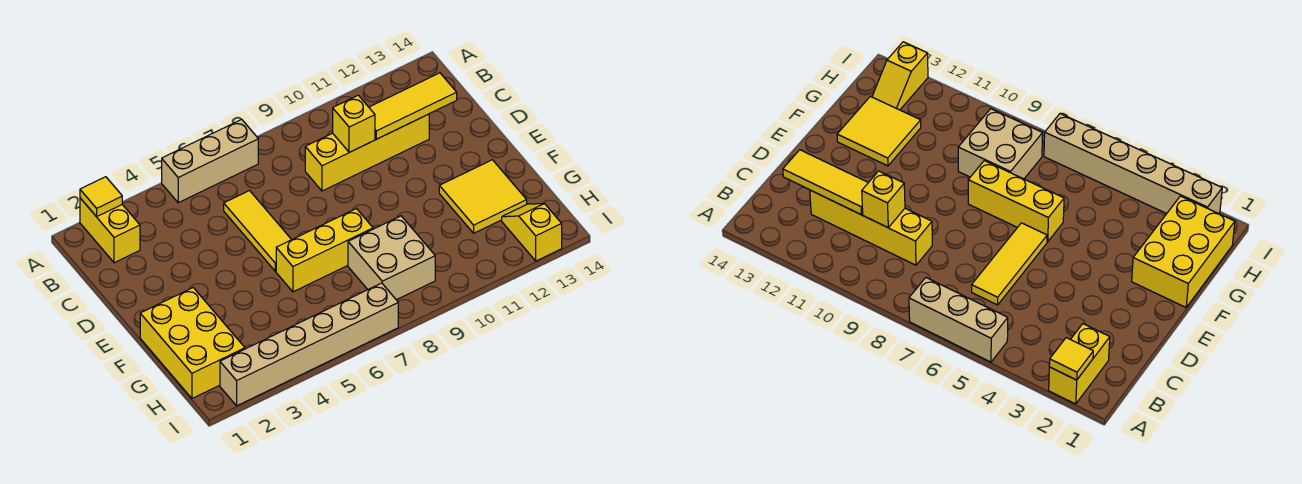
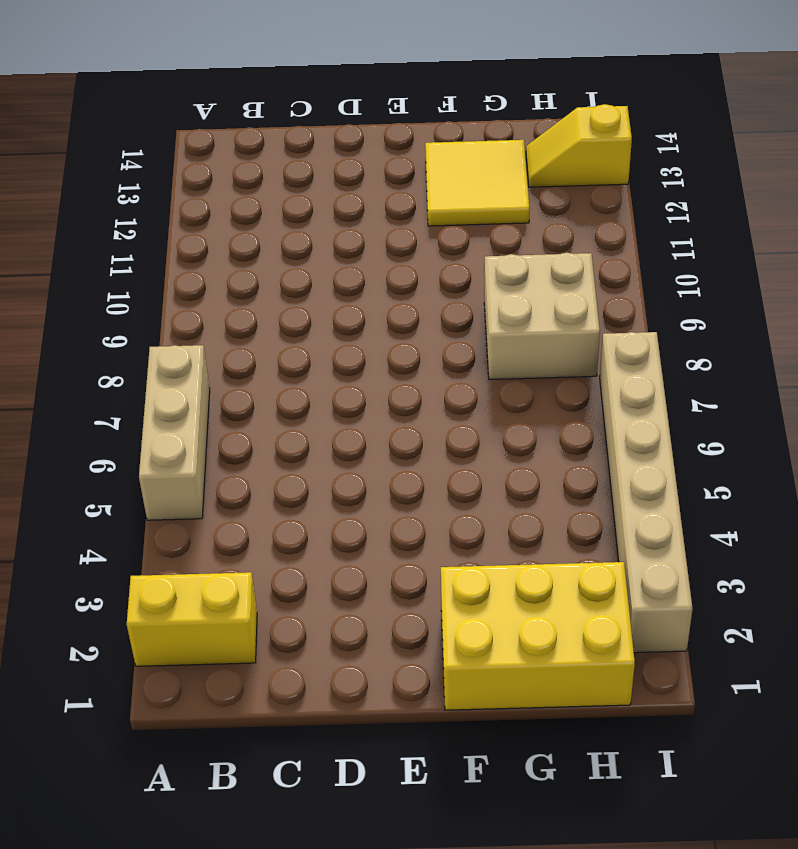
none -> yellow tile C6:E6 level 1
none -> yellow brick C9:C12 level 1
none -> yellow brick F6:F8 level 1

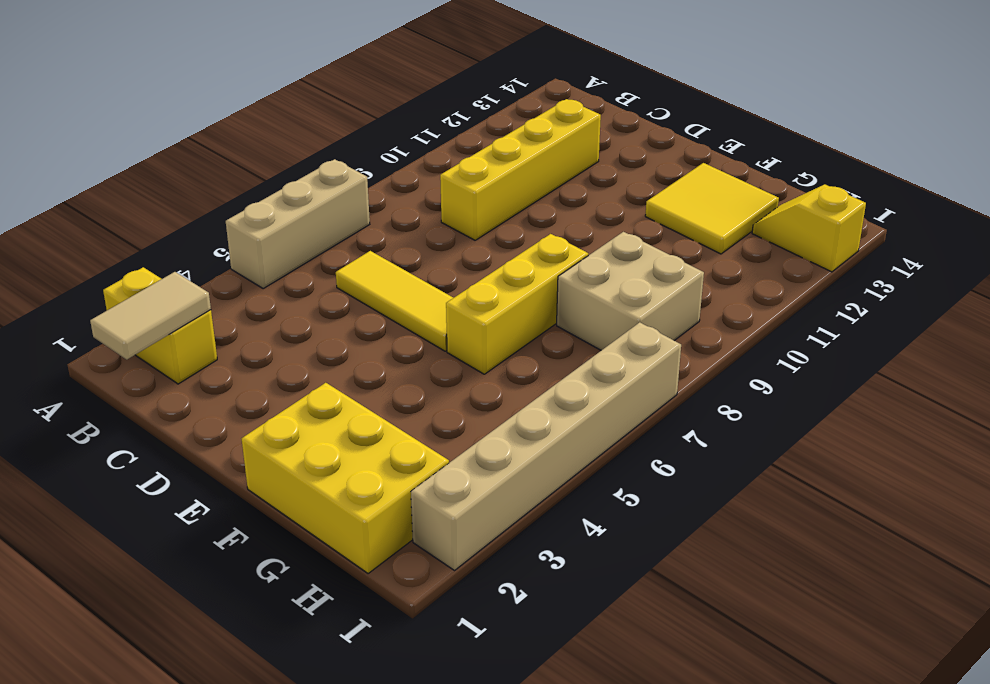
tan tile B1:B2 level 2 -> none
none -> yellow tile A2 level 2
none -> yellow brick C10 level 2
none -> yellow tile C11:C13 level 2

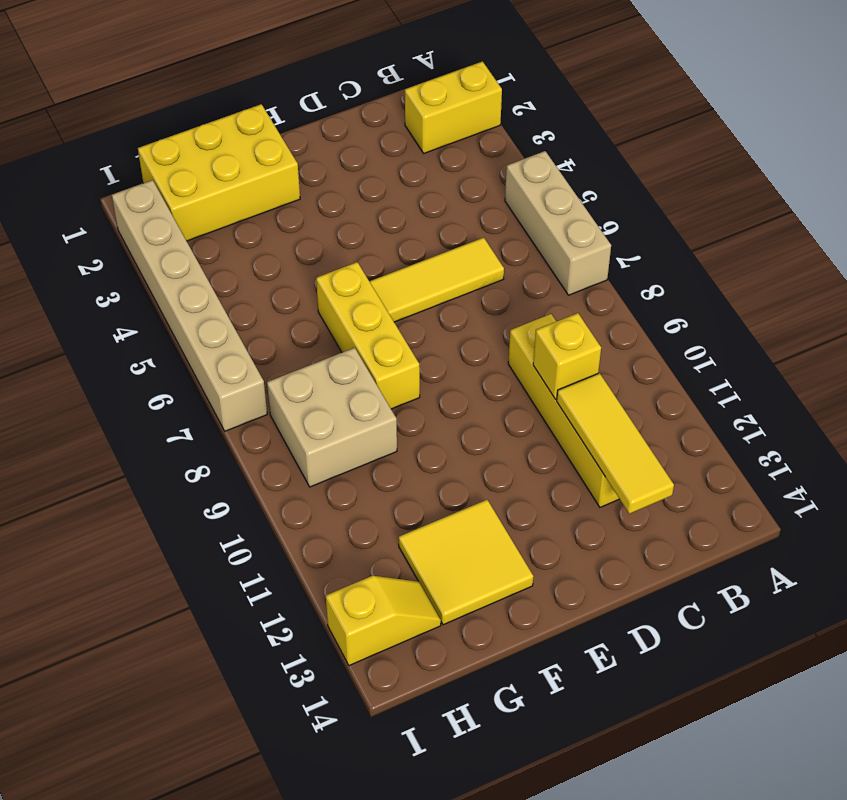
none -> yellow tile A2 level 2

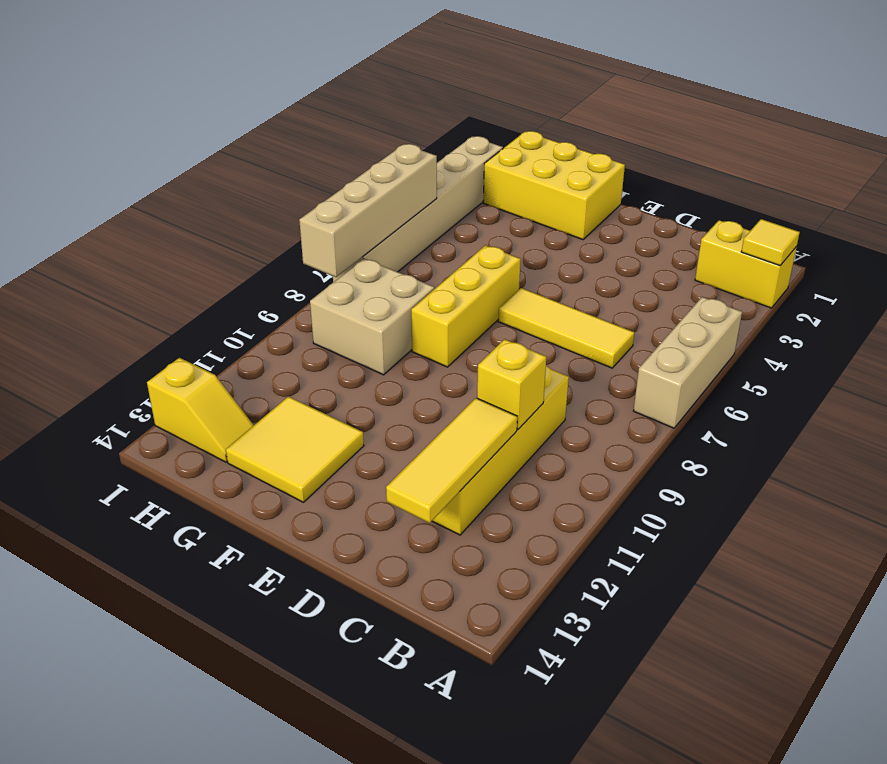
tan brick I5:I8 level 2 -> none

